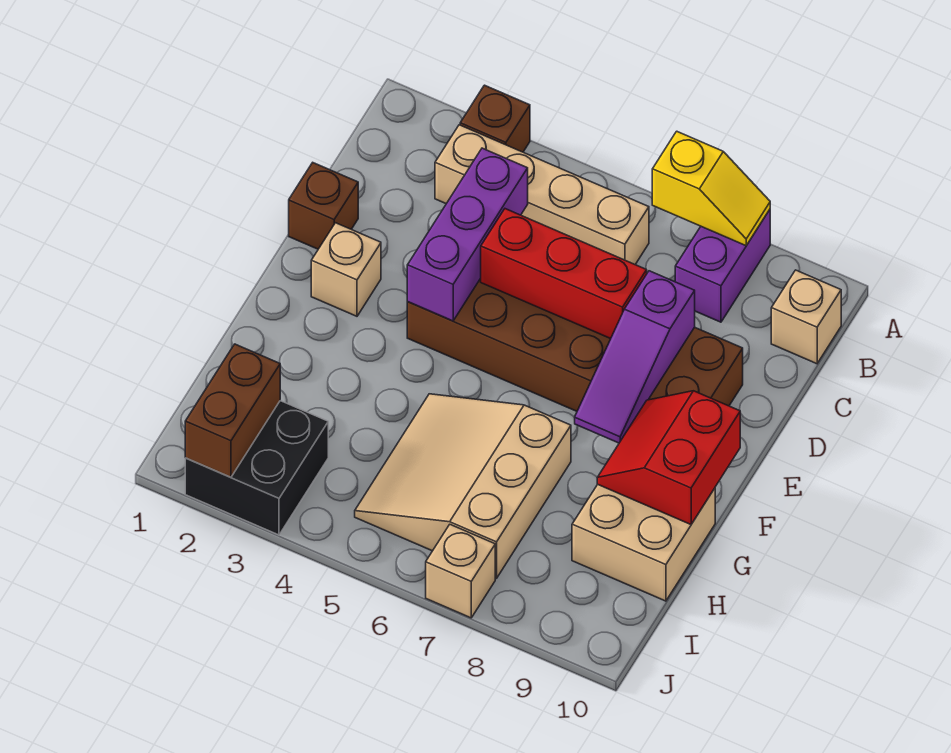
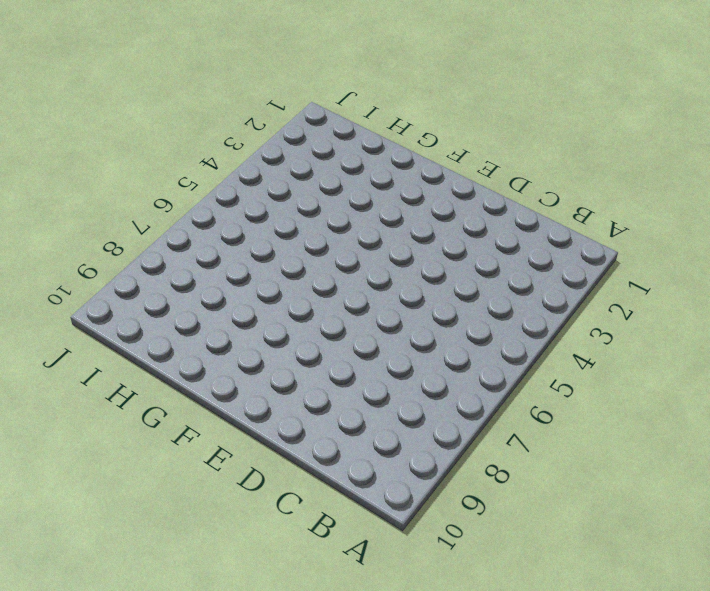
none -> brown brick A3 level 1
none -> purple brick A8:B8 level 1
none -> tan brick B3:B6 level 1

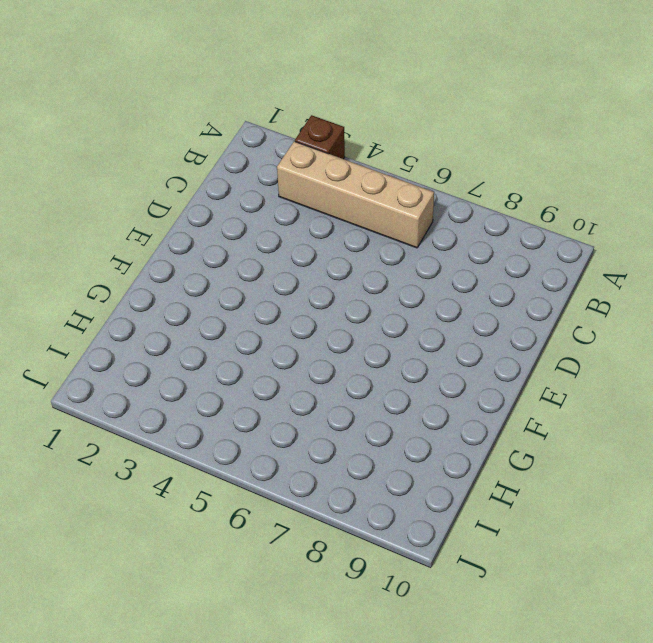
none -> purple brick A8:B8 level 1
none -> tan brick B10 level 1
none -> brown brick D1 level 1

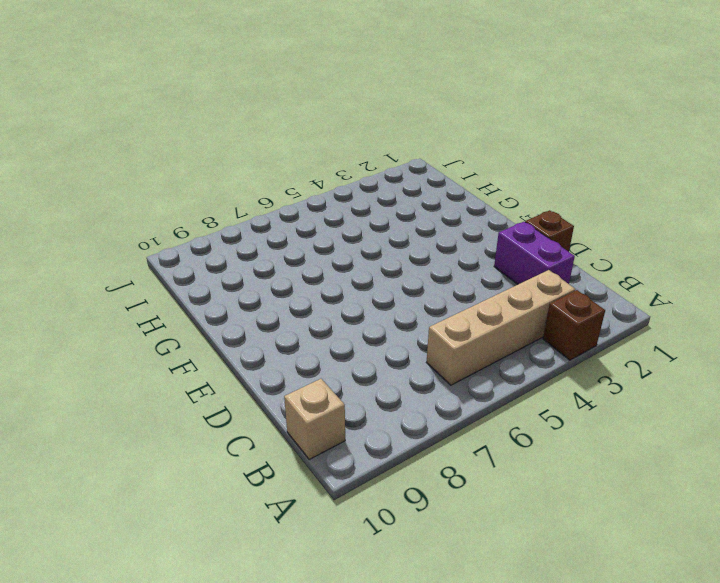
purple brick C2:D2 level 1 -> purple brick A8:B8 level 1
none -> brown brick D4:E9 level 1
none -> tan brick E2 level 1
none -> tan slope G5:I7 level 1 top 7

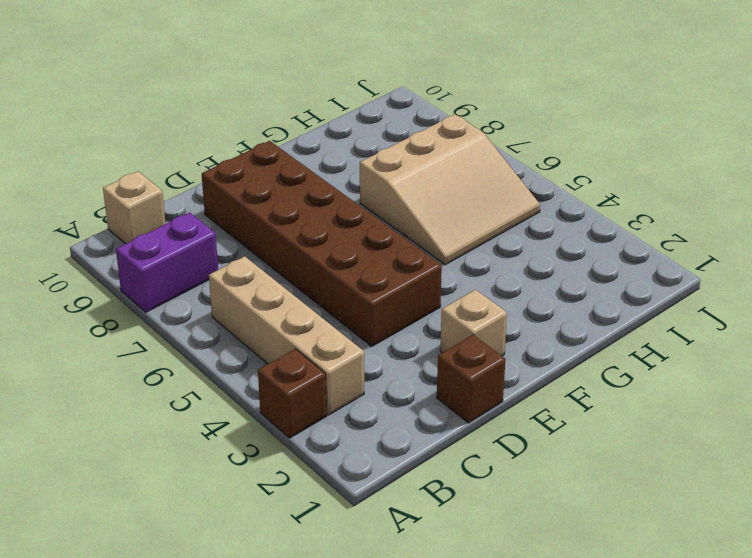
none -> tan brick G9:H10 level 1
none -> black brick I2:J3 level 1
none -> tan brick J7 level 1

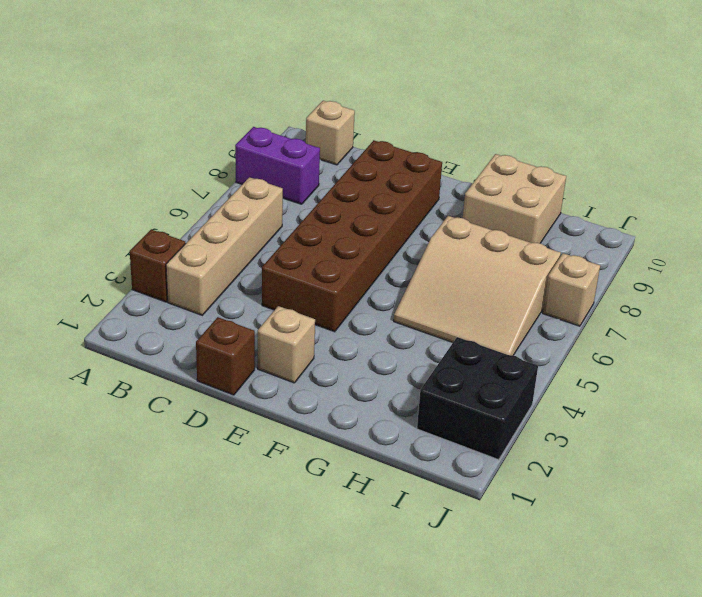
none -> yellow slope A7:A8 level 2 top 7
none -> purple brick C4:E4 level 2
none -> red brick D5:D7 level 2

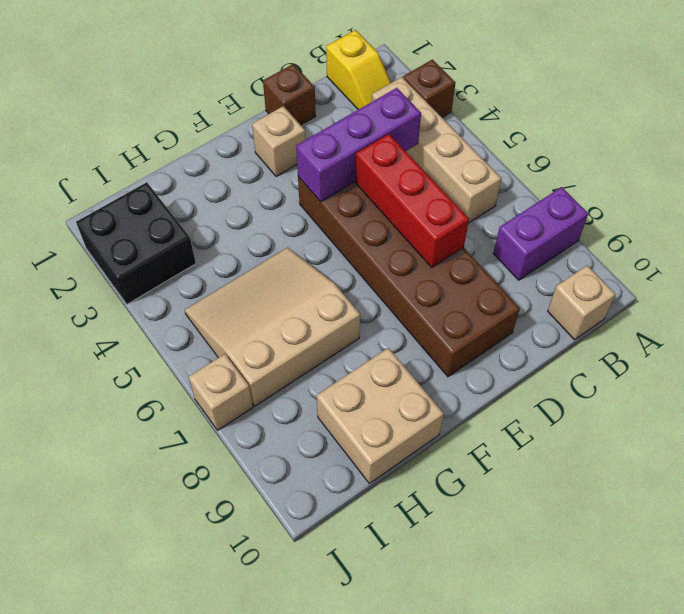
yellow slope B1:B2 level 1 top 1 -> yellow slope A7:A8 level 2 top 7
none -> purple slope D8:F8 level 2 top D
none -> red slope F9:G10 level 2 top 10
none -> brown brick I2:J2 level 2

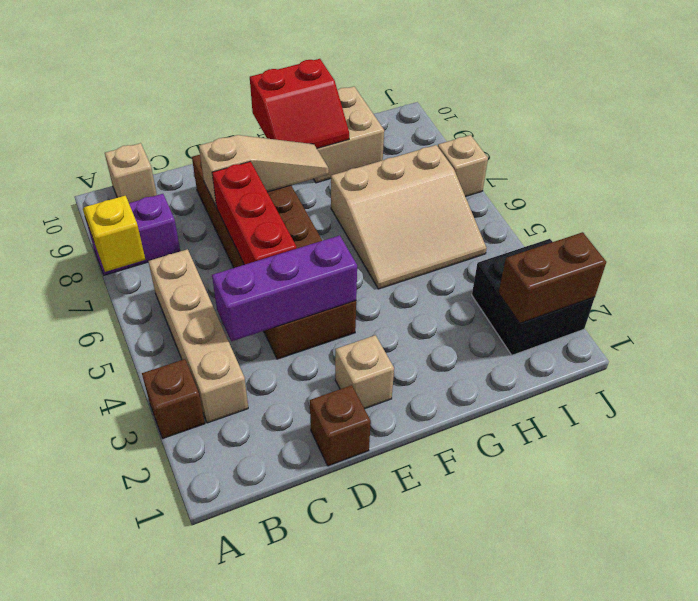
tan slope D8:F8 level 2 top D -> purple slope D8:F8 level 2 top D

